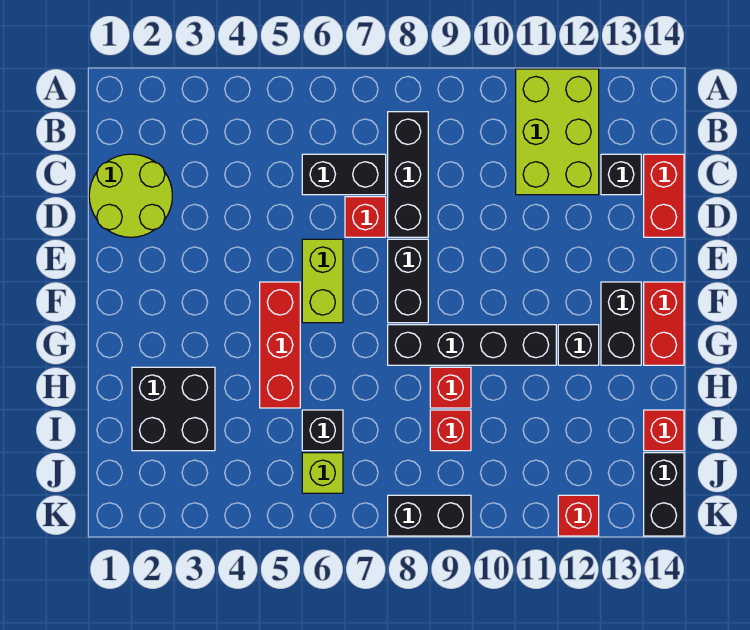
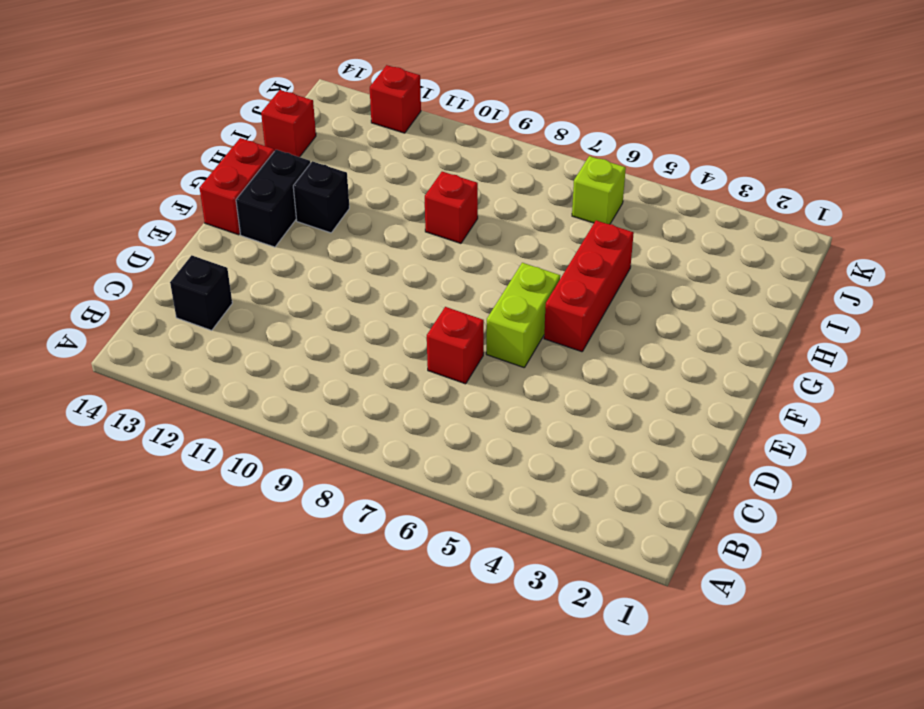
none -> lime brick A11:C12 level 1
none -> black brick B8:D8 level 1
none -> lime round brick C1:D2 level 1

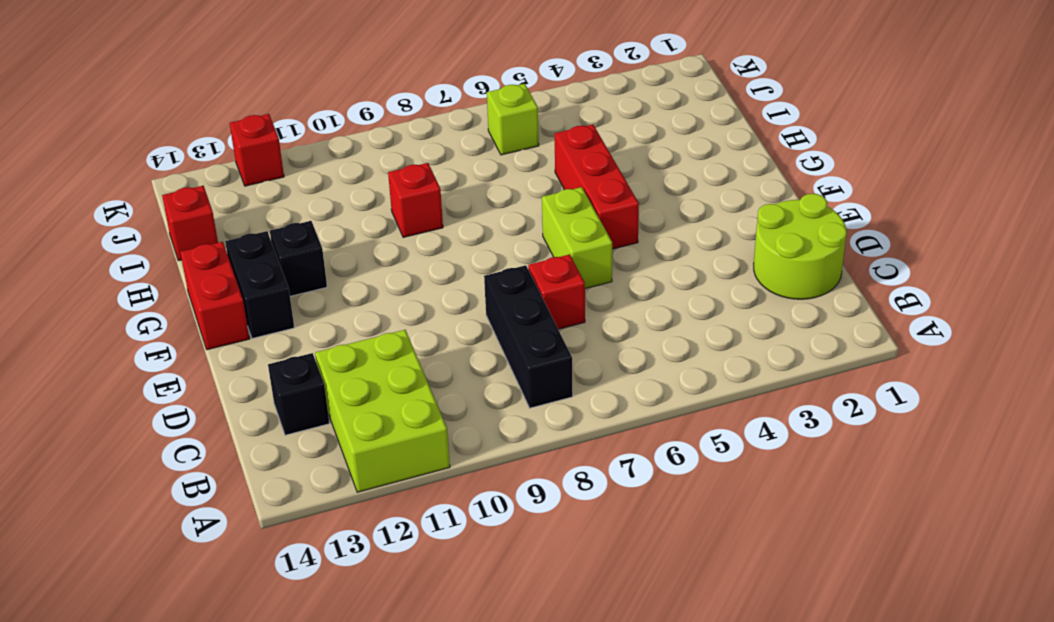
none -> black brick C6:C7 level 1
none -> red brick C14:D14 level 1
none -> black brick E8:F8 level 1

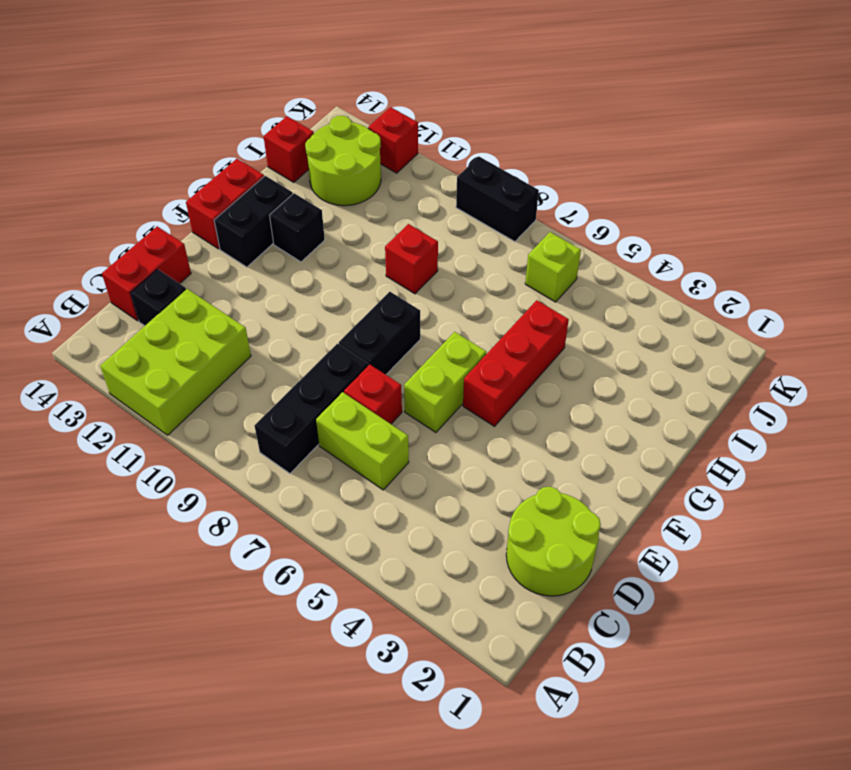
lime brick C6:C7 level 1 -> black brick C6:C7 level 1
lime round brick I12:J13 level 1 -> none
none -> black brick G8:G11 level 1
none -> black brick H2:I3 level 1
none -> black brick I6 level 1

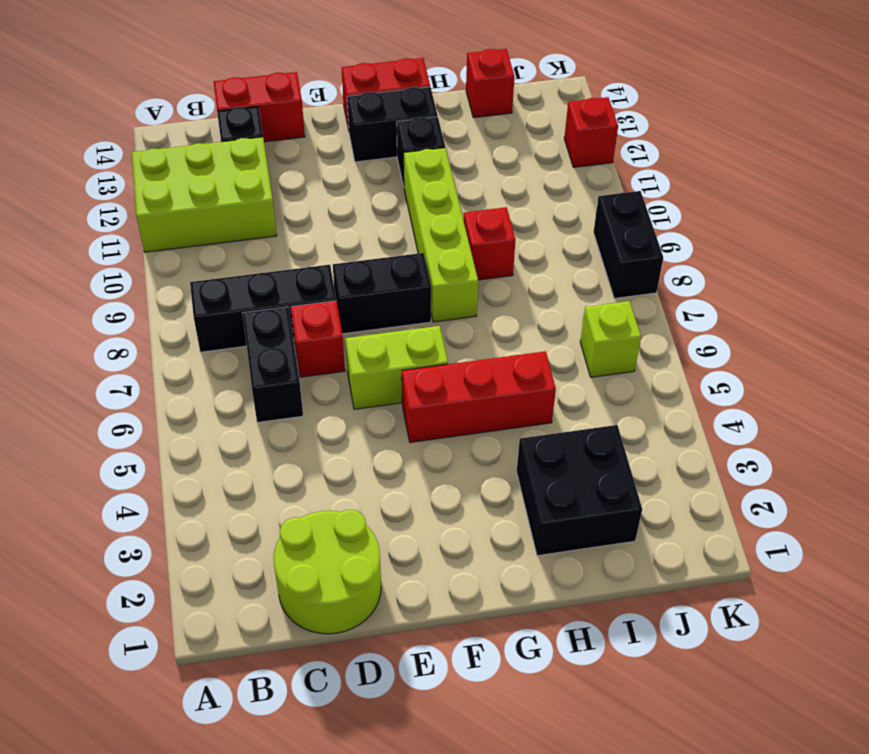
lime brick G8:G11 level 1 -> black brick G8:G11 level 1
none -> black brick I6 level 1
none -> red brick I9 level 1
none -> black brick J14:K14 level 1

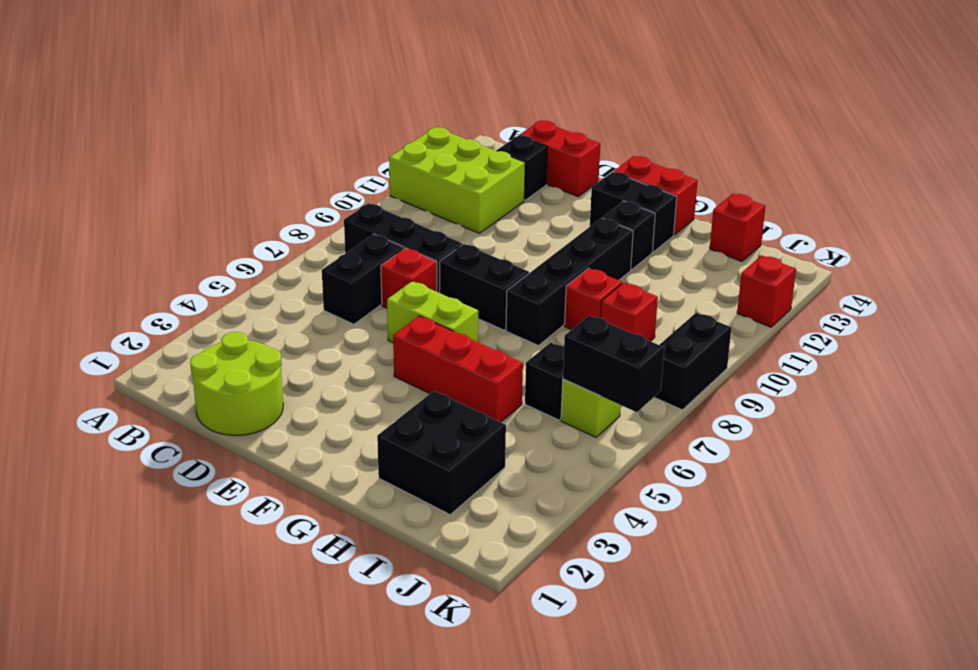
black brick J6:K6 level 2 -> black brick J14:K14 level 1

